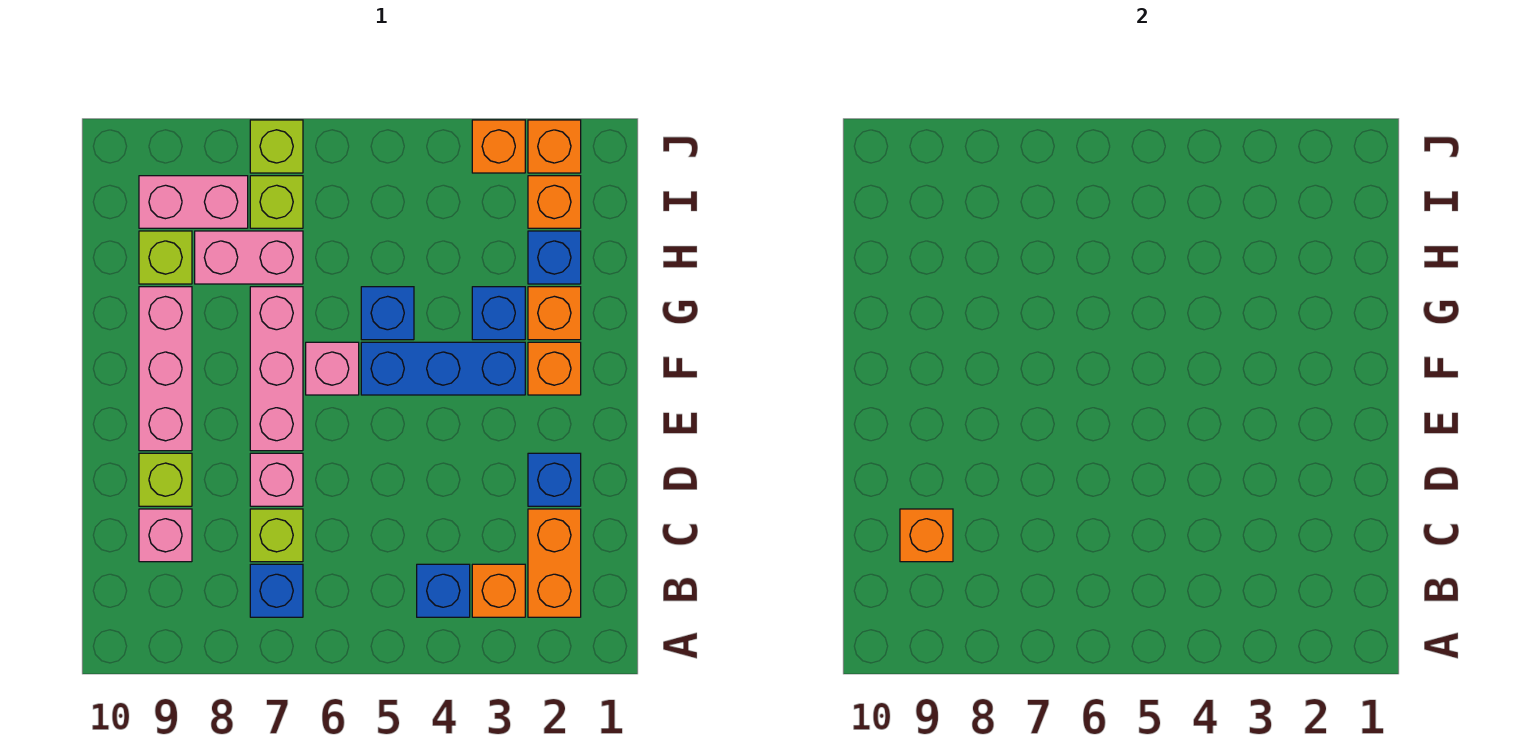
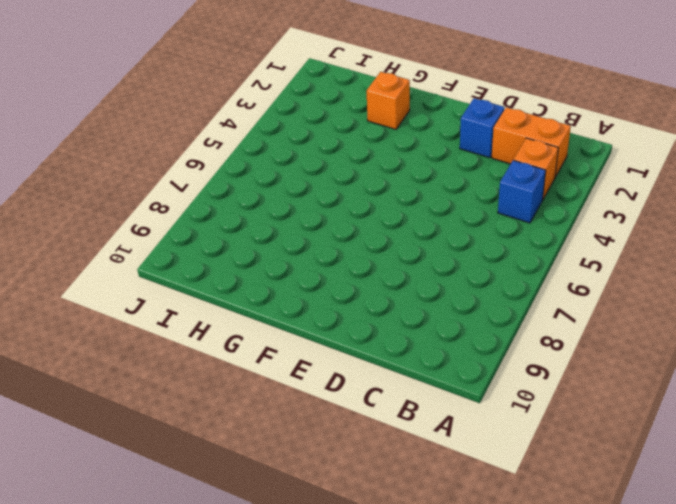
none -> blue brick B7 level 1
none -> lime brick C7 level 1
none -> pink brick C9 level 1

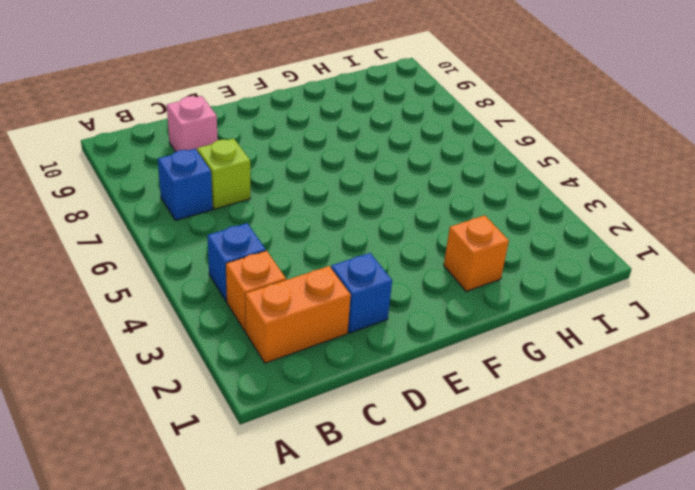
none -> pink brick D7 level 1
none -> lime brick D9 level 1
none -> pink brick E7:G7 level 1

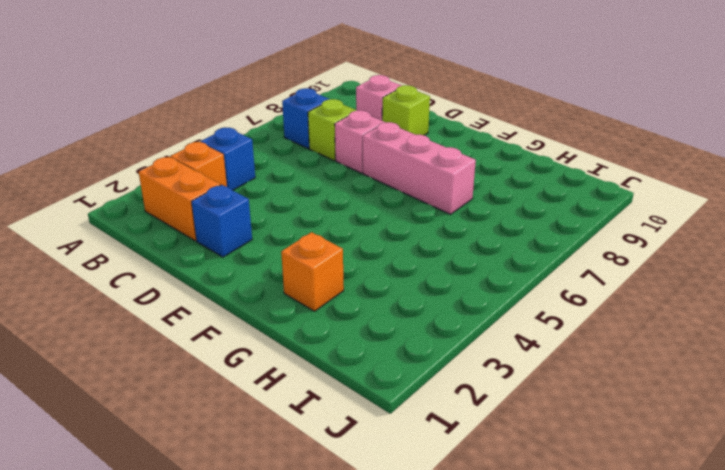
none -> pink brick E9:G9 level 1
none -> orange brick F2 level 1
none -> blue brick F3:F5 level 1

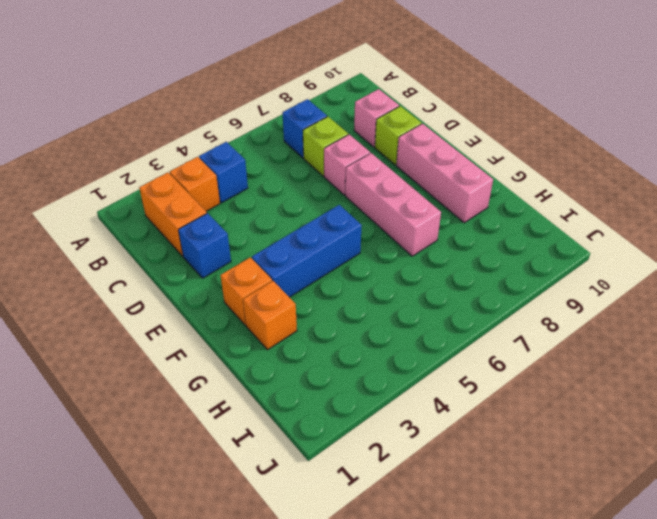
none -> pink brick F6 level 1
none -> blue brick G3 level 1
none -> blue brick G5 level 1

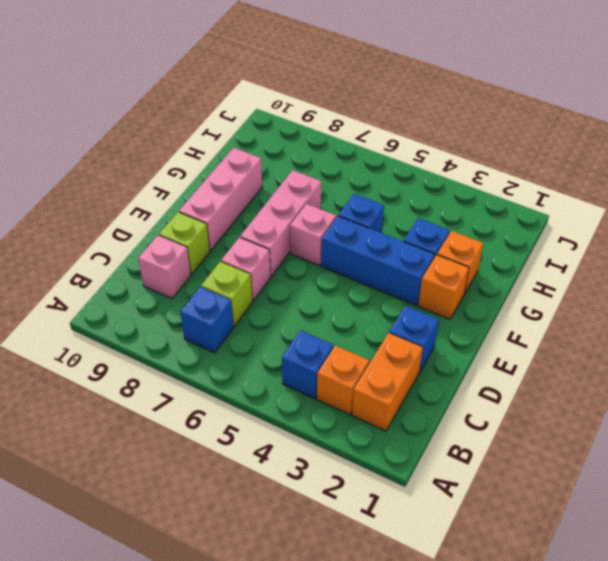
none -> blue brick H2 level 1
none -> pink brick H7:H8 level 1
none -> lime brick H9 level 1

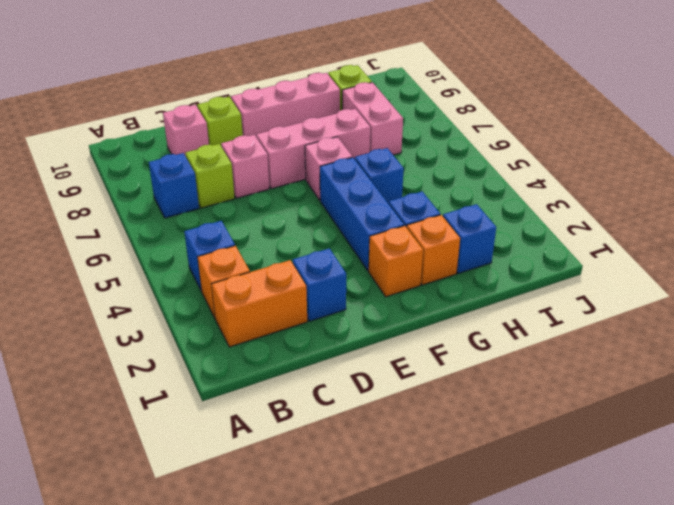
none -> orange brick I2 level 1
none -> lime brick I7 level 1
none -> pink brick I8:I9 level 1

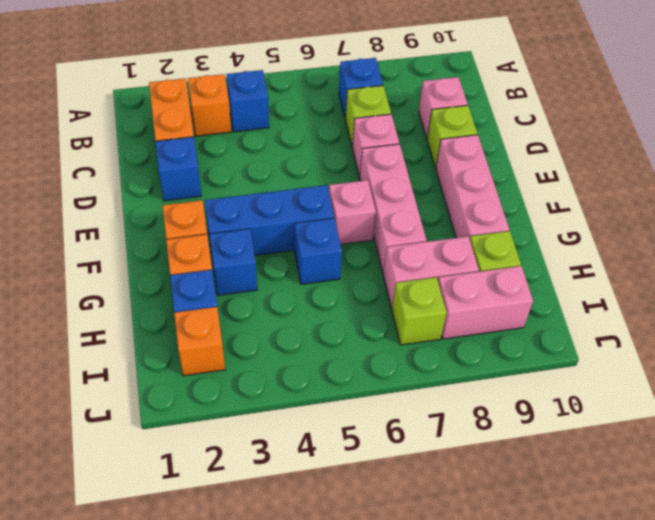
none -> orange brick J2 level 1
none -> orange brick J3 level 1
none -> lime brick J7 level 1

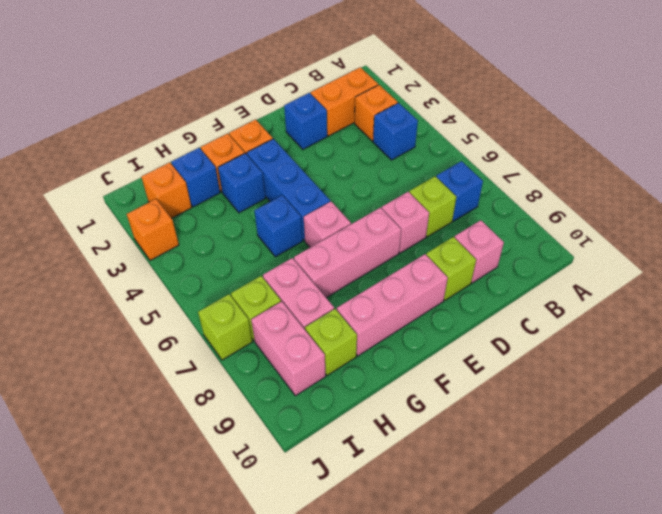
none -> orange brick J2 level 1
none -> orange brick C9 level 2

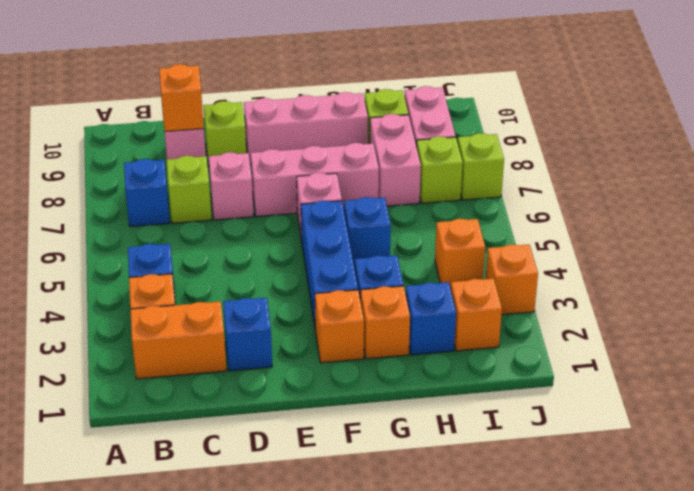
orange brick I4 level 1 -> orange brick J2 level 1

